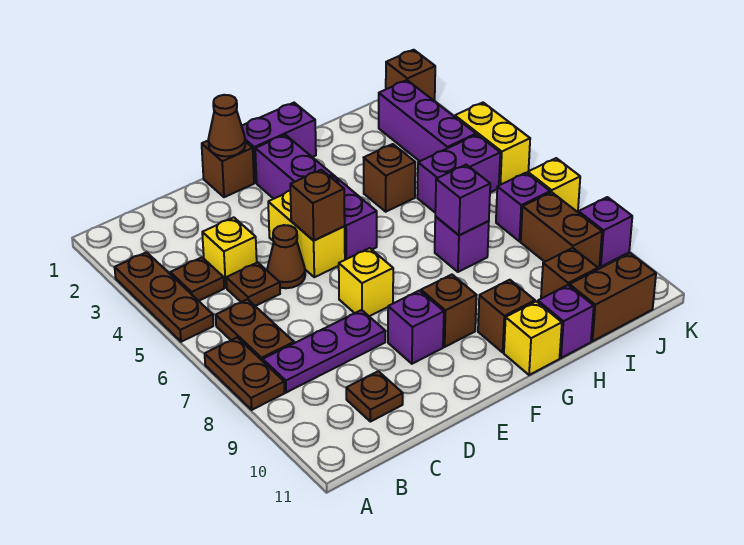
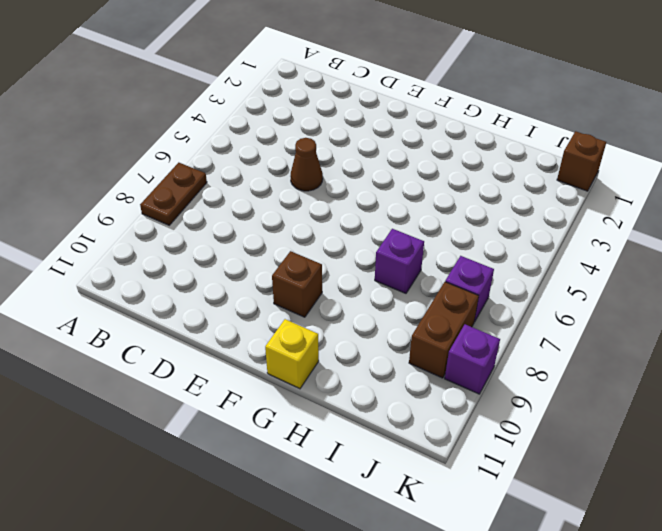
none -> brown plate A3:A5 level 1
none -> brown plate B4 level 1
none -> brown plate B6:B7 level 1
none -> purple plate B8:D8 level 1

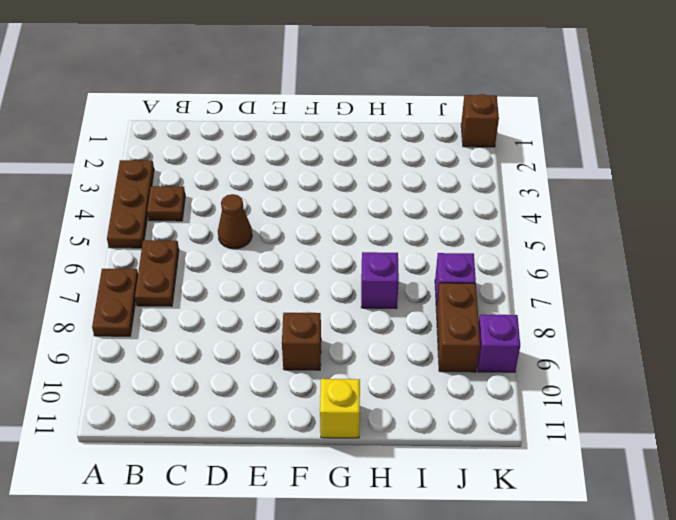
none -> purple plate B8:D8 level 1
none -> yellow brick C4 level 1
none -> brown plate C5 level 1
none -> brown plate C10 level 1

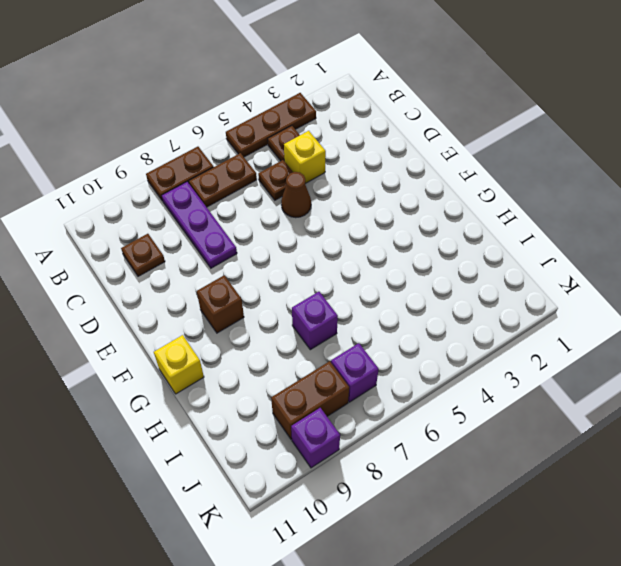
none -> brown brick E1 level 1
none -> yellow brick E4:E5 level 1
none -> yellow brick E7 level 1
none -> purple brick E9 level 1

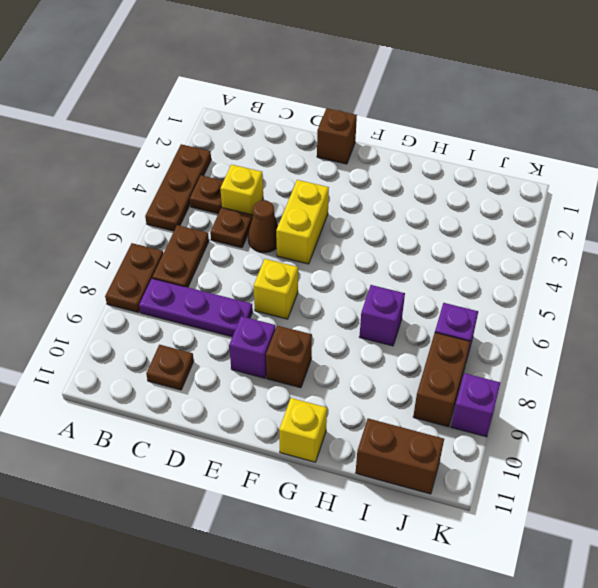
none -> purple brick F1:G1 level 1
none -> purple brick F2:F5 level 1
none -> brown brick G10 level 1
none -> brown brick H4 level 1

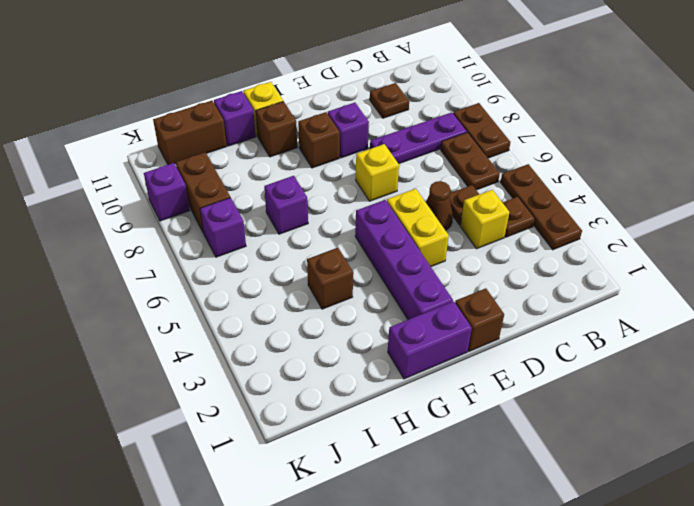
none -> purple brick I5:J5 level 1
none -> brown brick I10 level 1
none -> purple brick J2:J4 level 1
none -> brown brick K1 level 1

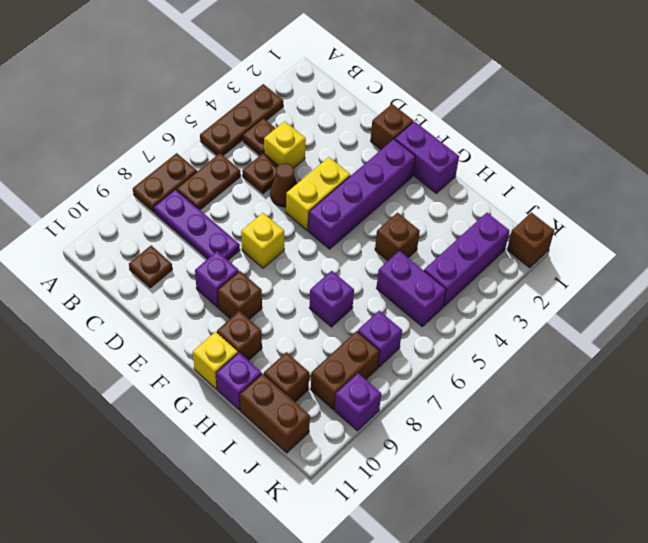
none -> yellow brick K4:K5 level 1
none -> yellow brick K7 level 1
none -> brown cone E1 level 2
none -> brown brick E5 level 2

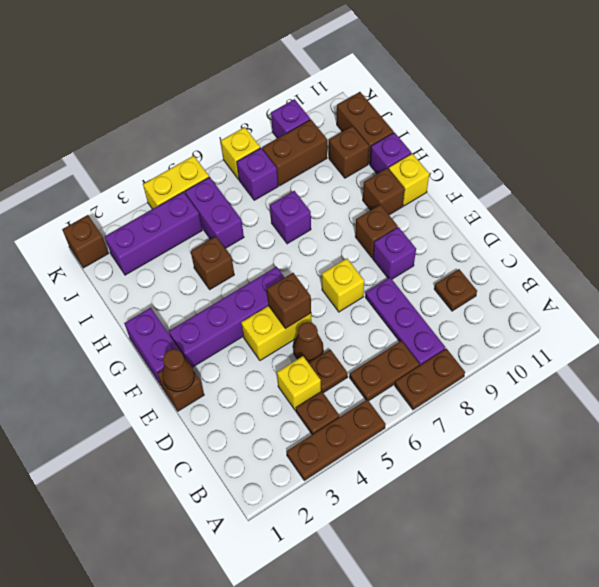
none -> purple brick H7 level 2

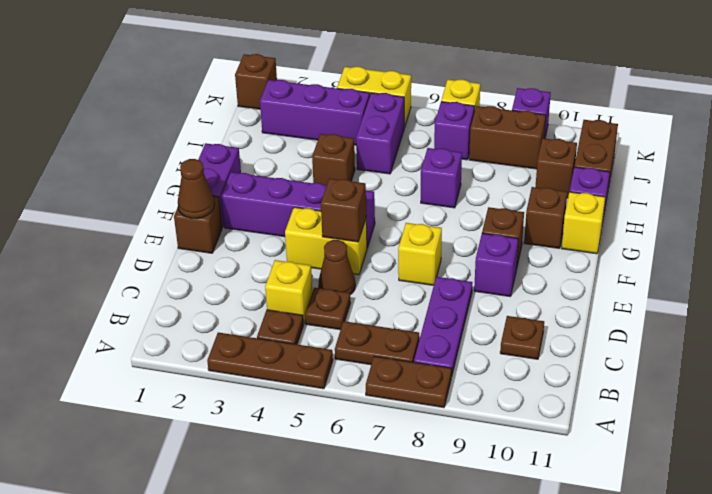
none -> purple brick H7 level 2

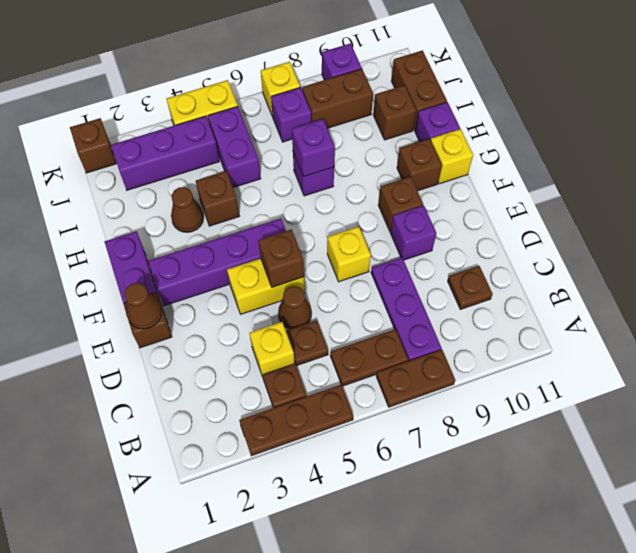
brown cone H3 level 1 -> none

